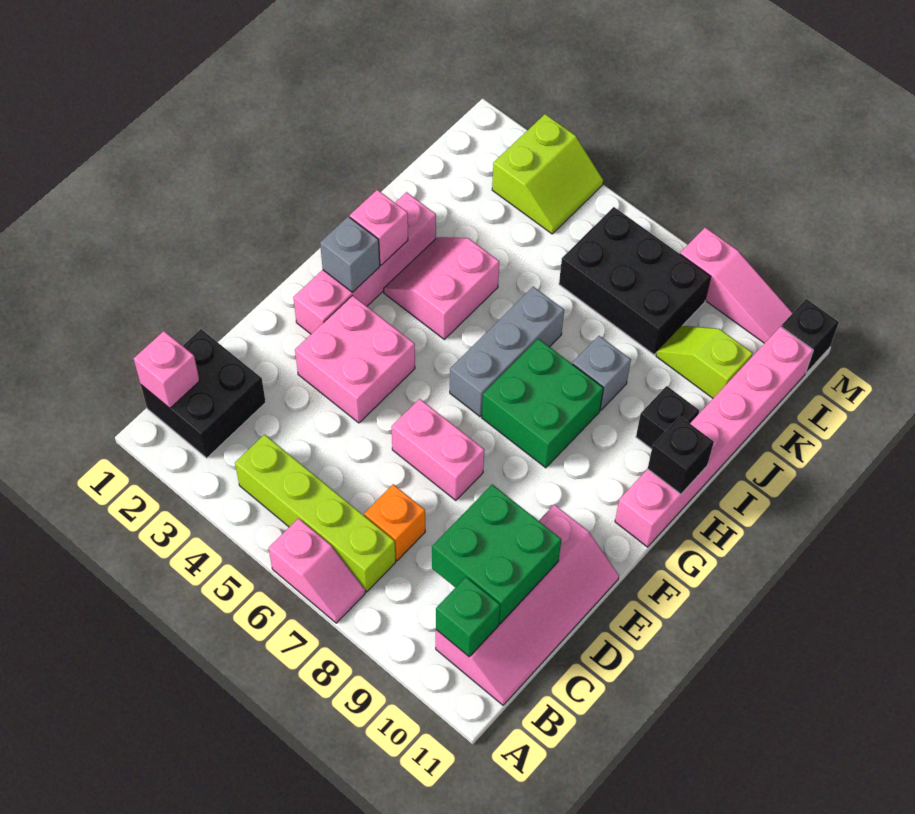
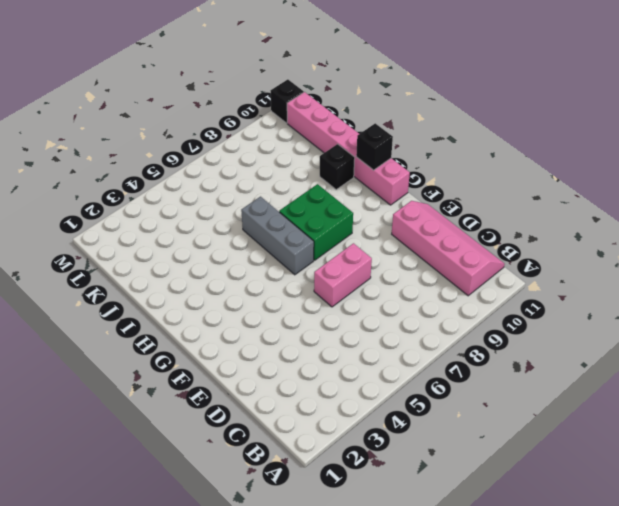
none -> pink slope A6:A7 level 1 top 6
none -> black brick B1:C2 level 1
none -> lime brick B4:B7 level 1

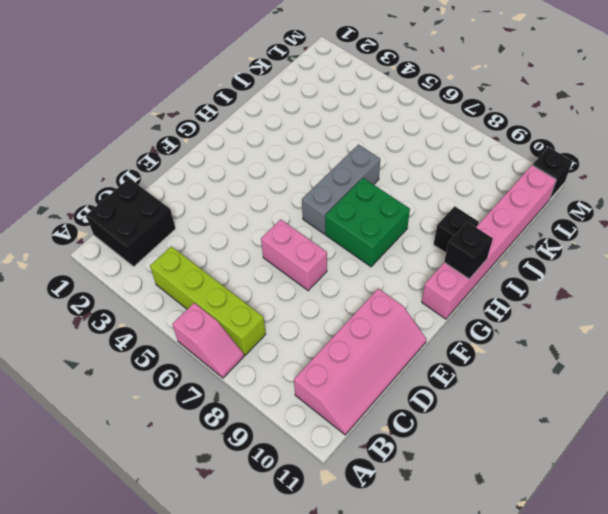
none -> orange brick C7 level 1
none -> pink brick E3:F4 level 1
none -> pink brick F2:I2 level 1

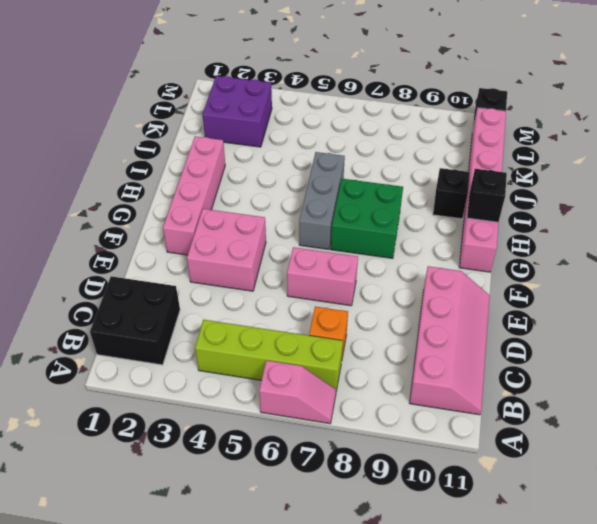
purple brick K2:L3 level 1 -> lime slope L3:M4 level 1 top 3
none -> pink slope H3:I4 level 1 top 4
none -> grey brick I8 level 1
none -> black brick K6:L8 level 1

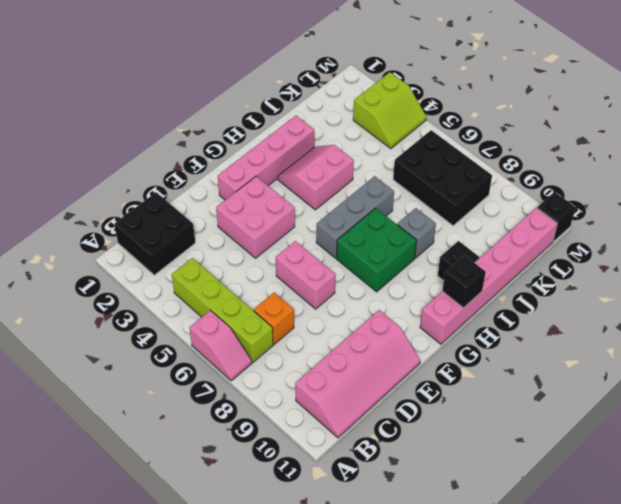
none -> lime slope K9:K10 level 1 top 10
none -> pink slope M8:M10 level 1 top 8
none -> pink brick B1 level 2

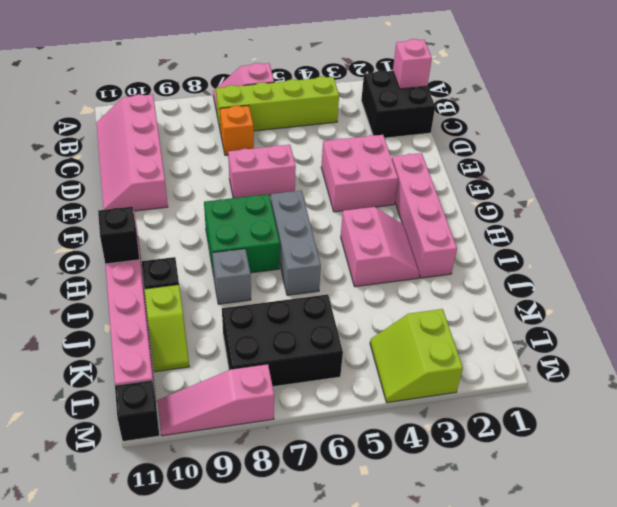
lime slope J10:K10 level 1 top J -> lime slope K9:K10 level 1 top 10
none -> green brick B10 level 2
none -> green brick C9:D10 level 2
none -> grey brick G2 level 2

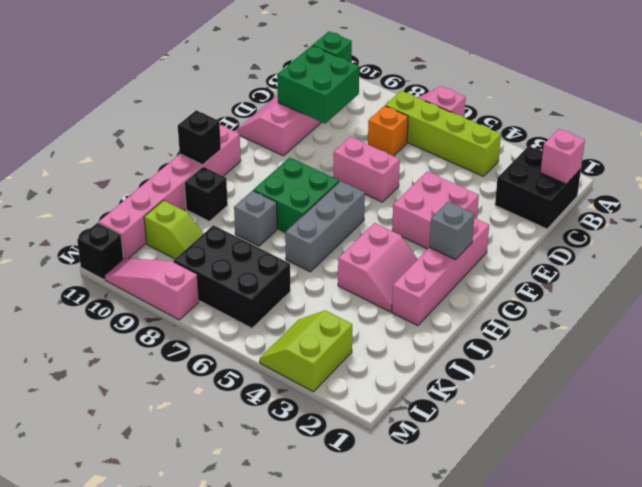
none -> pink brick H2 level 2

